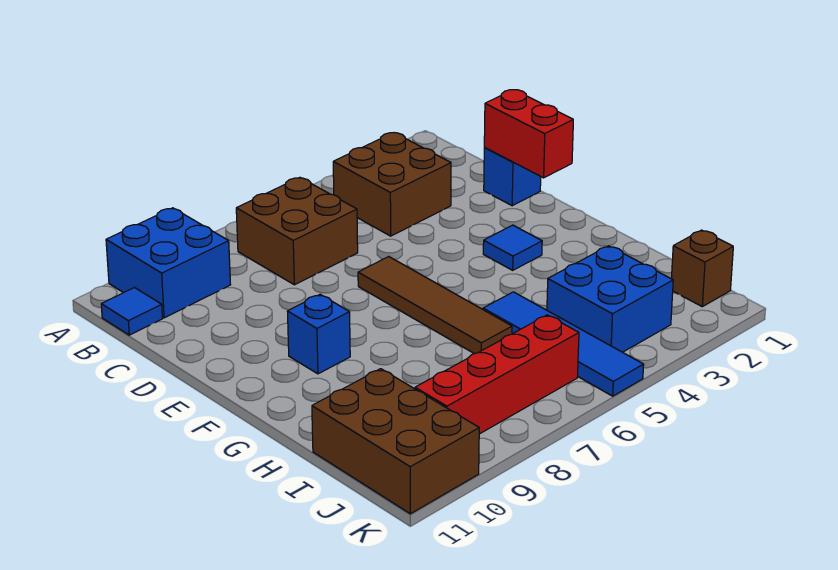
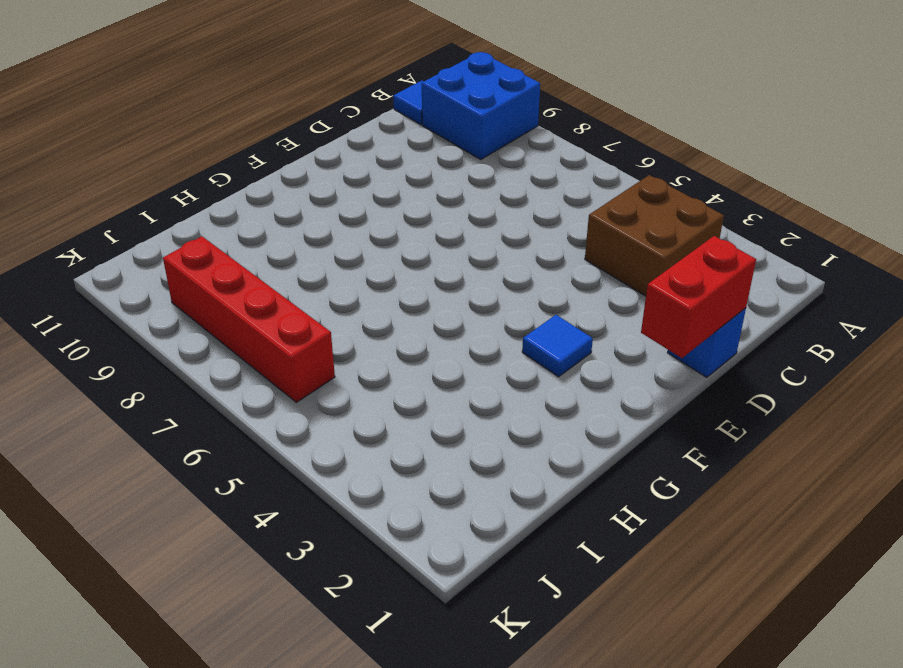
none -> brown brick B6:C7 level 1
none -> brown tile E6:H6 level 1
none -> blue brick F9 level 1

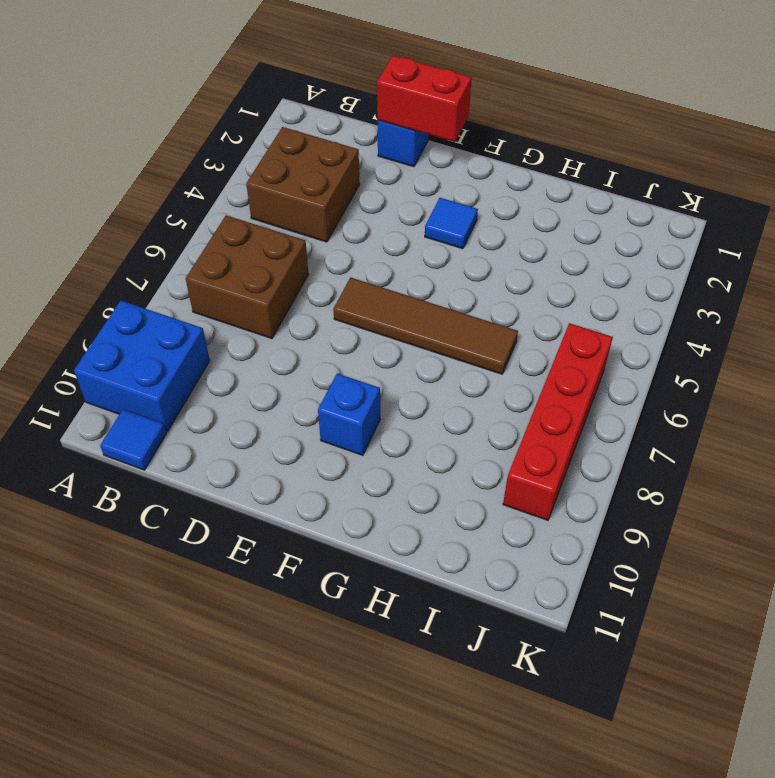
none -> blue tile H5:K5 level 1
none -> blue brick I3:J4 level 1
none -> brown brick I10:K11 level 1

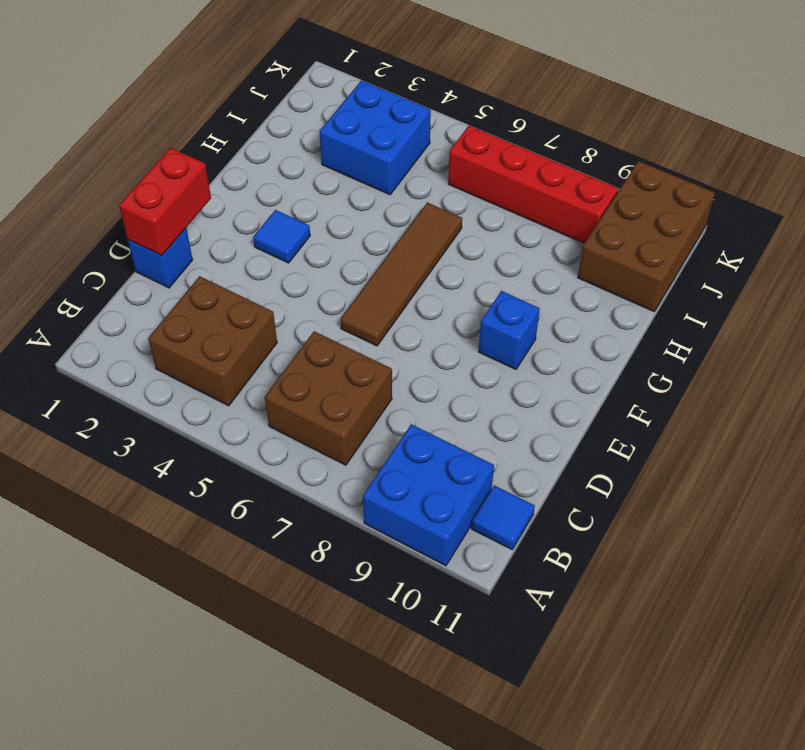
none -> blue tile H5:K5 level 1
none -> brown brick J1 level 1

